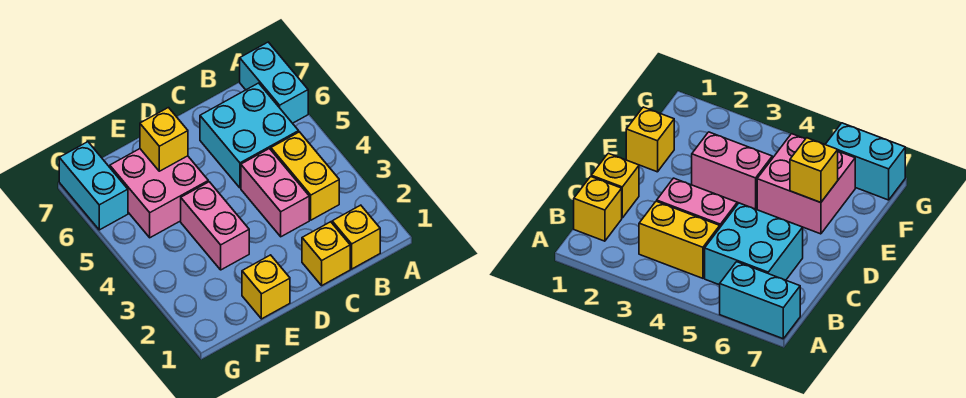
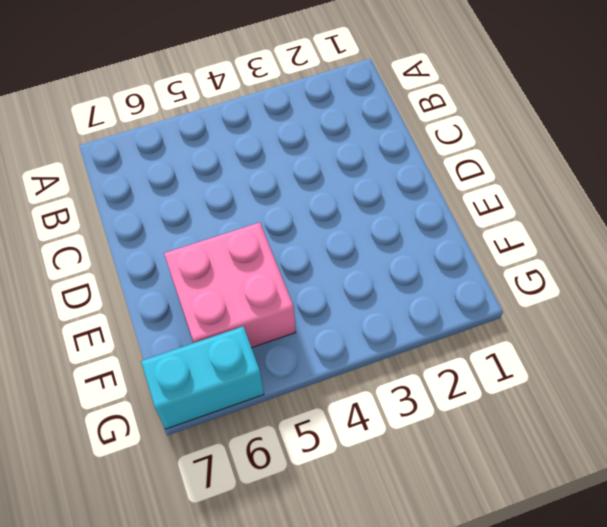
none -> cyan brick A6:A7 level 1
none -> yellow brick B1 level 1

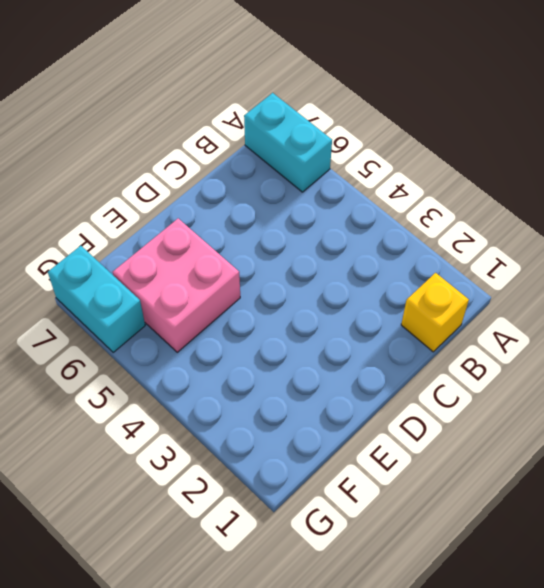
none -> yellow brick B3:B4 level 1
none -> cyan brick B5:C6 level 1

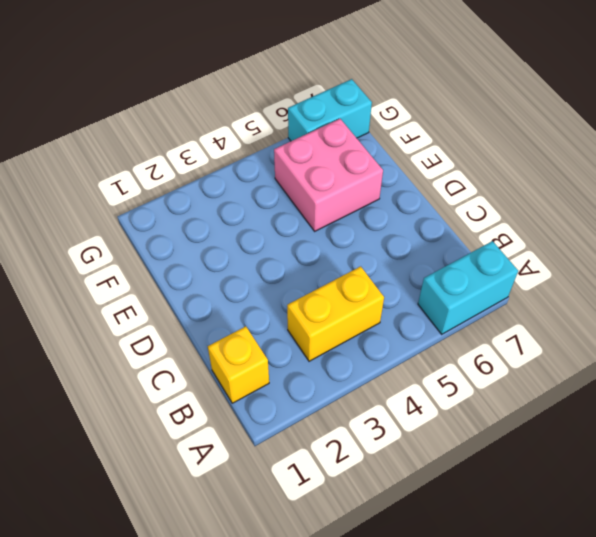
none -> cyan brick B5:C6 level 1
none -> yellow brick C1 level 1

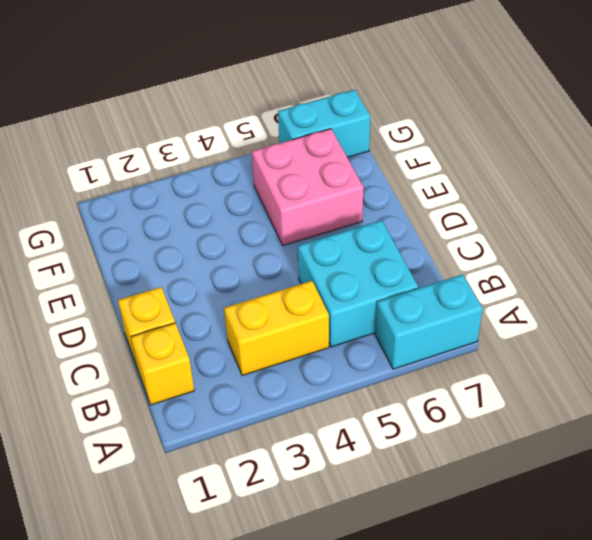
none -> pink brick C3:C4 level 1
none -> yellow brick E1 level 1

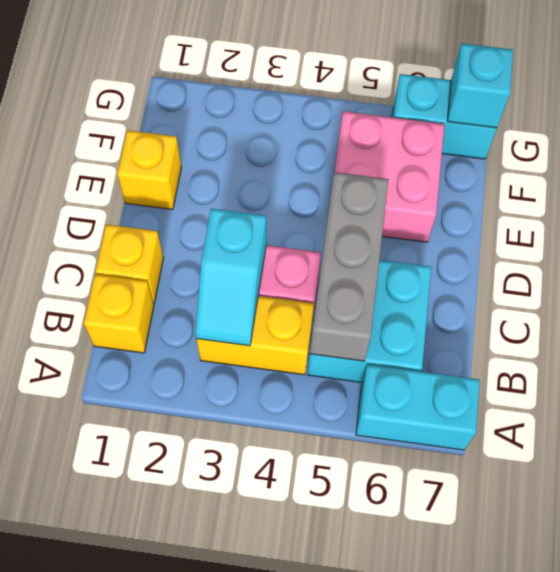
cyan slope B3:C3 level 2 top C -> none
grey brick B5:D5 level 2 -> none
cyan brick G7 level 2 -> none
none -> pink brick E3:E4 level 1
none -> yellow brick E6 level 2

